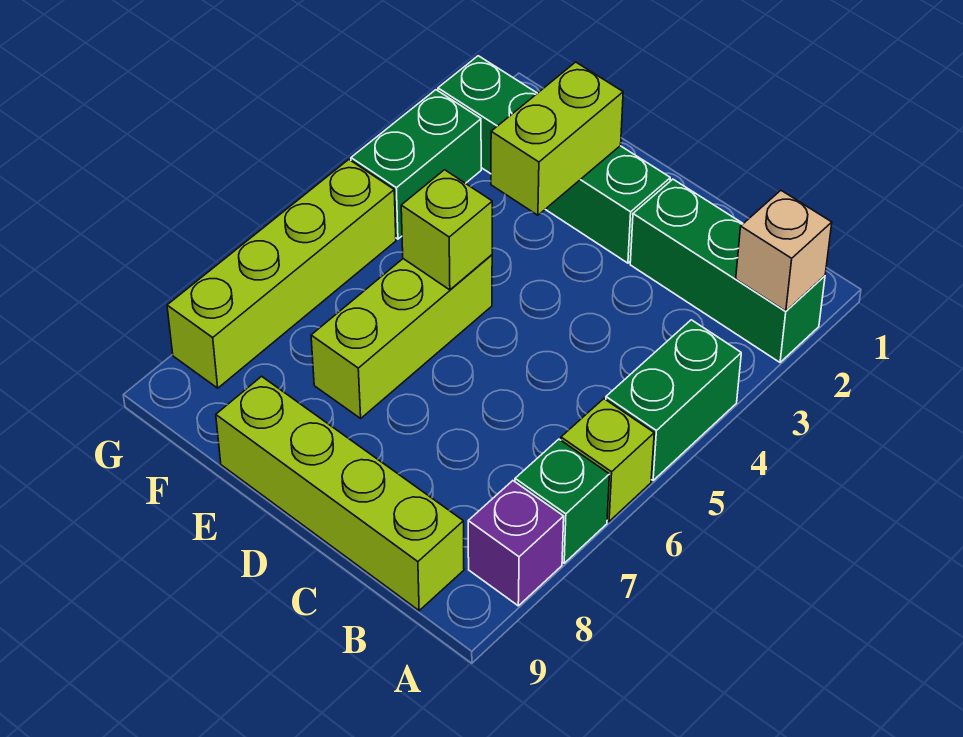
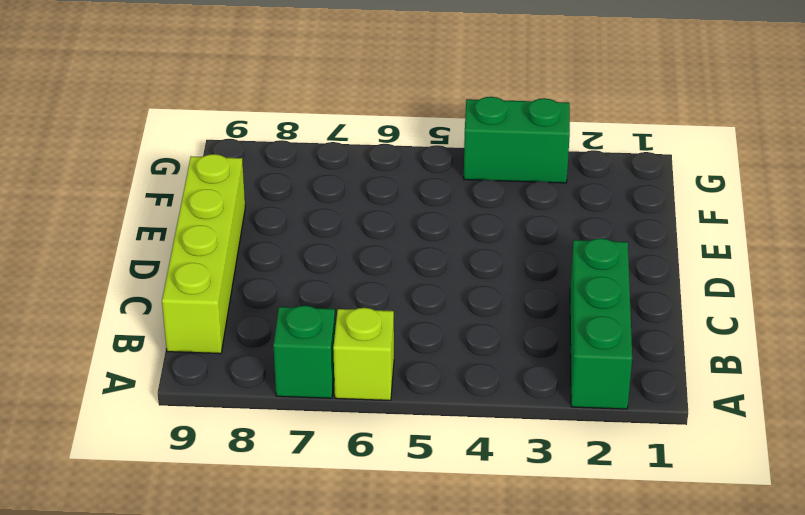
none -> green brick A4:A5 level 1
none -> purple brick A8 level 1
none -> green brick D2:G2 level 1

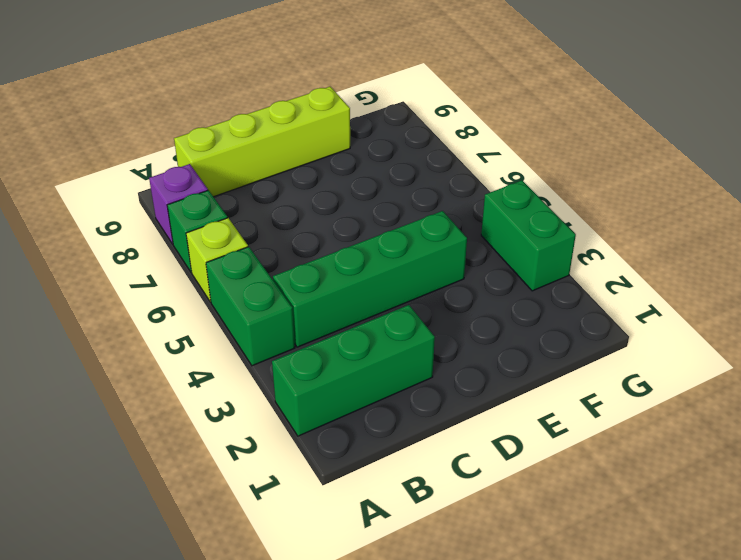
green brick B4:E4 level 1 -> green brick D2:G2 level 1
none -> lime brick E5:E7 level 1
none -> lime brick G5:G8 level 1
none -> tan brick A2 level 2

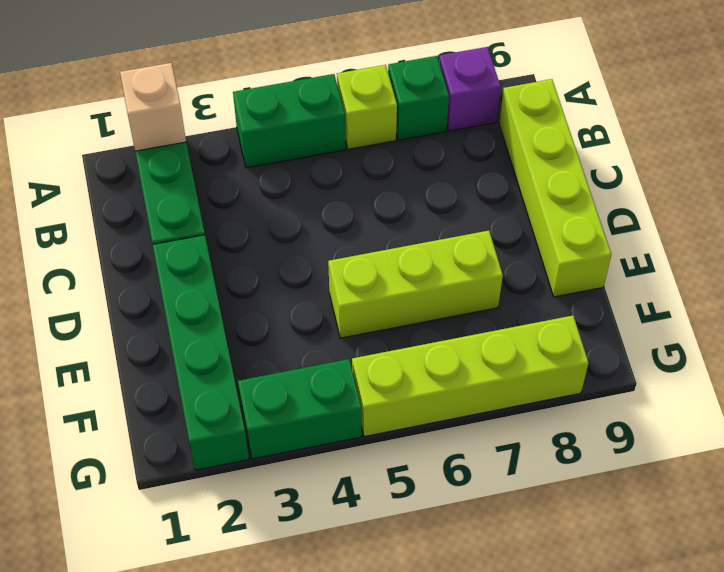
none -> lime brick E2:E3 level 2
none -> lime brick E5 level 2

